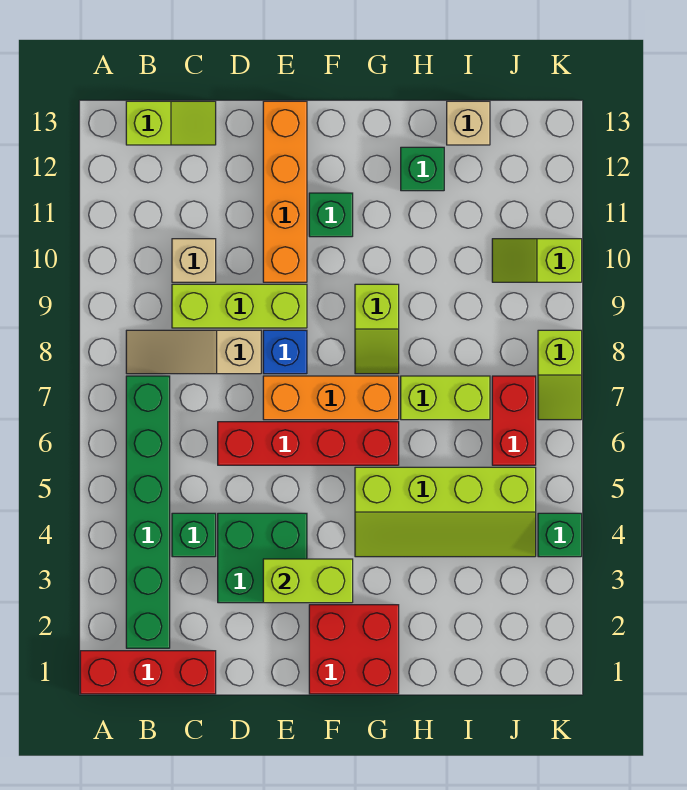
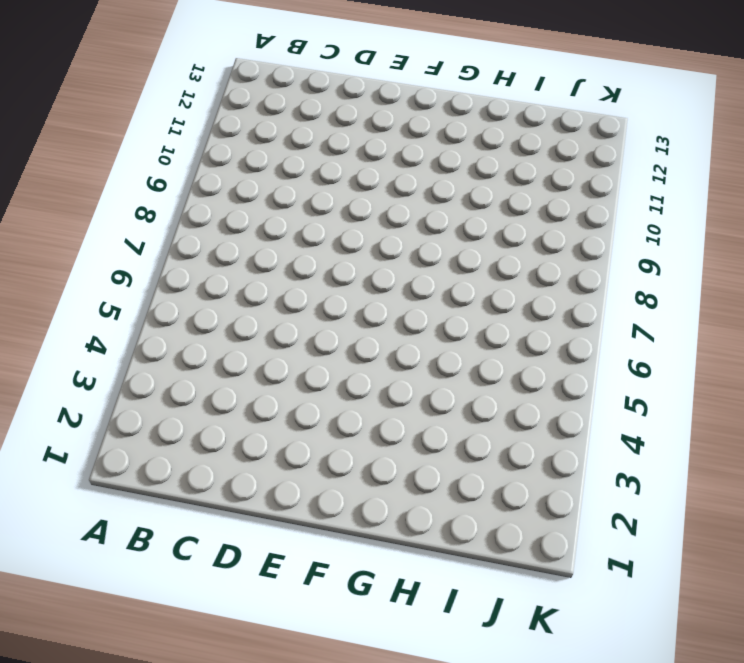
none -> red brick A1:C1 level 1
none -> green brick B2:B7 level 1
none -> tan slope B8:D8 level 1 top D

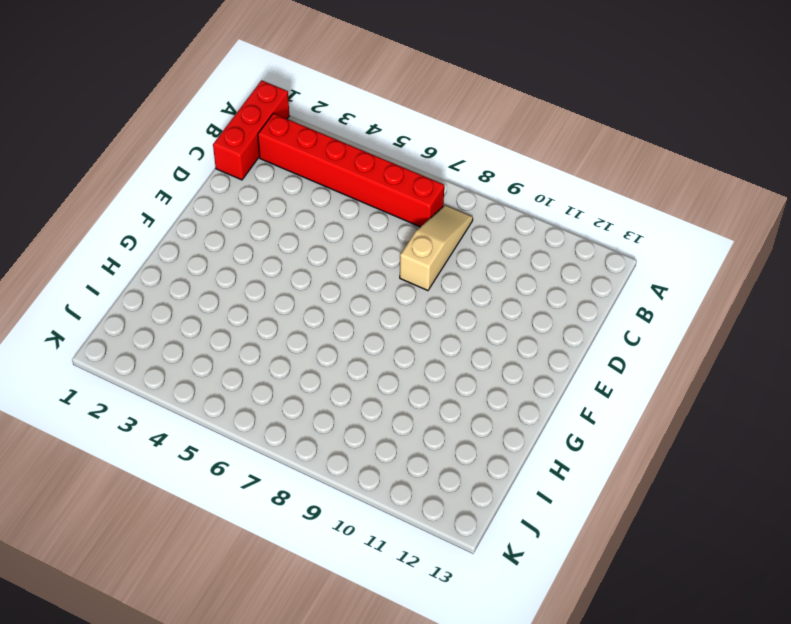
red brick B2:B7 level 1 -> green brick B2:B7 level 1
none -> lime slope B13:C13 level 1 top B
none -> green brick C4 level 1
none -> lime brick C9:E9 level 1

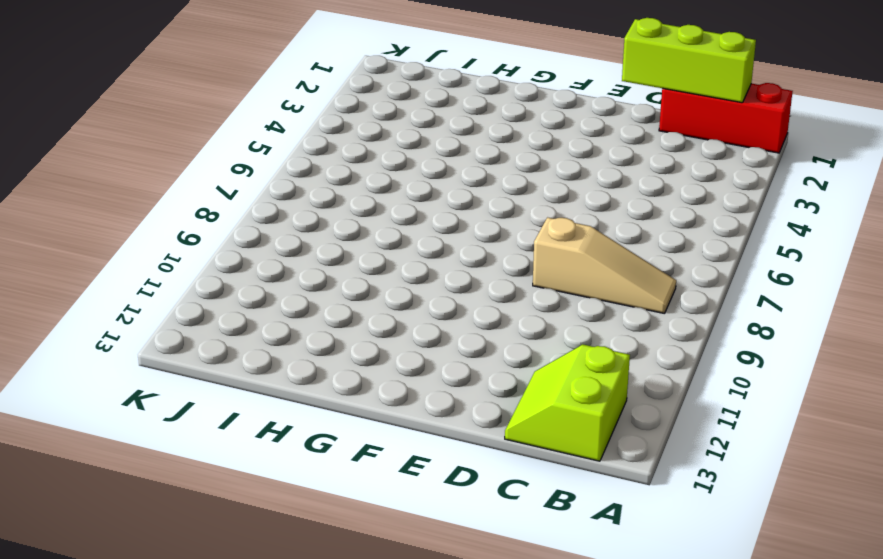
lime brick B1:D1 level 2 -> lime brick C9:E9 level 1
lime slope B12:C13 level 1 top B -> lime slope B13:C13 level 1 top B
none -> green brick B2:B7 level 1
none -> green brick C4 level 1
none -> tan brick C10 level 1

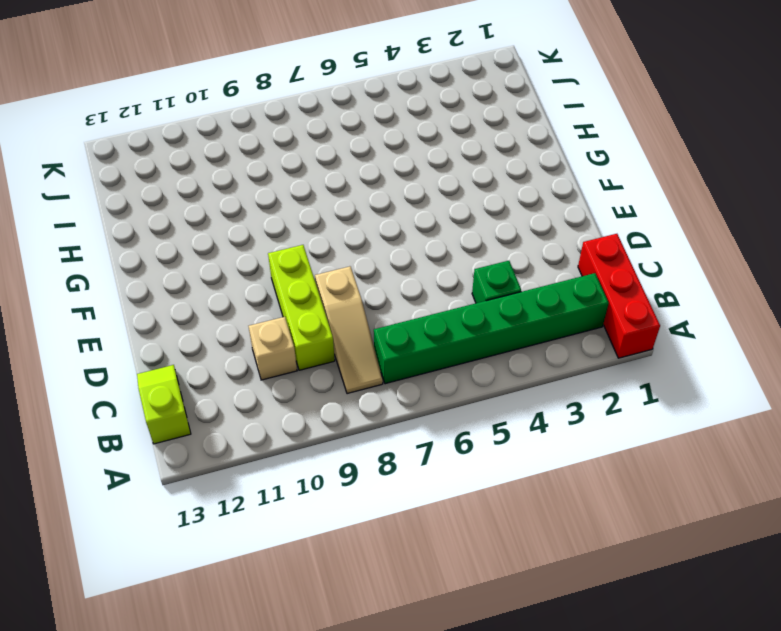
none -> green brick D3:E4 level 1
none -> red brick D6:G6 level 1
none -> orange brick E7:G7 level 1

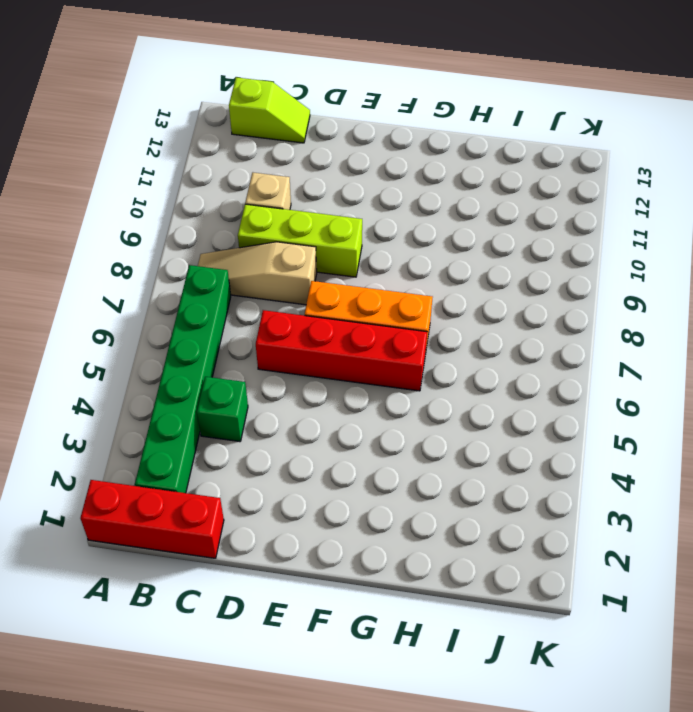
none -> green brick D3:E4 level 1
none -> blue brick E8 level 1
none -> orange brick E10:E13 level 1

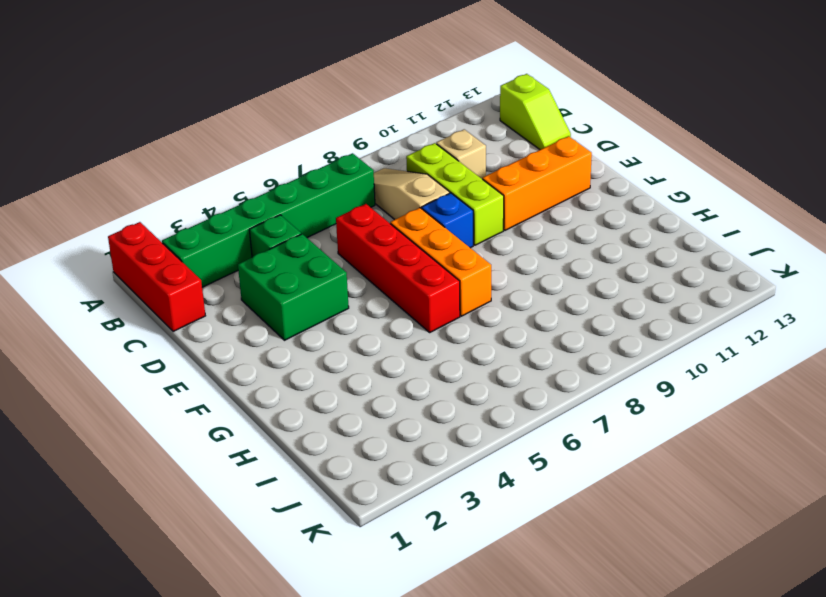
orange brick E10:E12 level 1 -> orange brick E10:E13 level 1
none -> red brick F1:G2 level 1
none -> green brick F11 level 1
none -> lime slope G4:J5 level 1 top 5

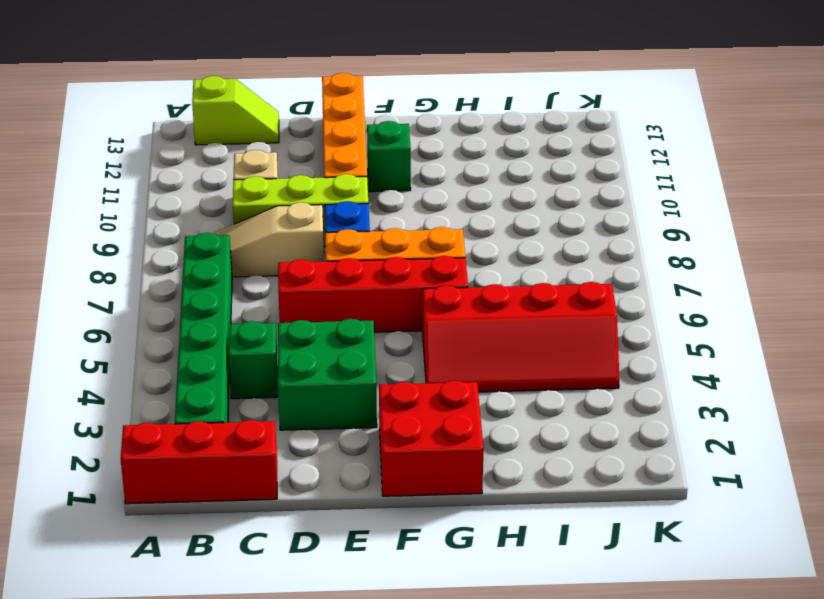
red slope G4:J5 level 1 top 5 -> lime slope G4:J5 level 1 top 5
none -> lime slope G8:G9 level 1 top 9
none -> lime brick H7:I7 level 1
none -> green brick H12 level 1

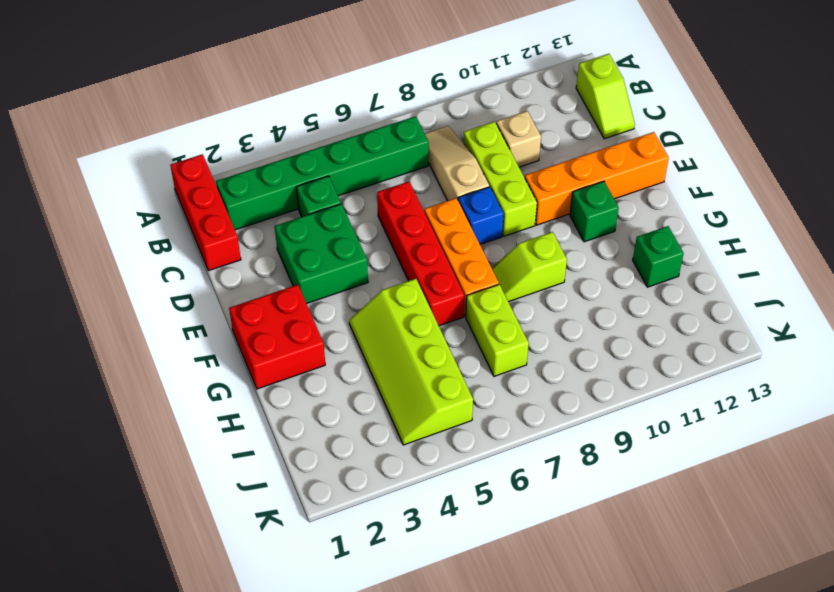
none -> tan brick I13 level 1
none -> red brick J6:J7 level 1
none -> lime slope J10:K10 level 1 top K

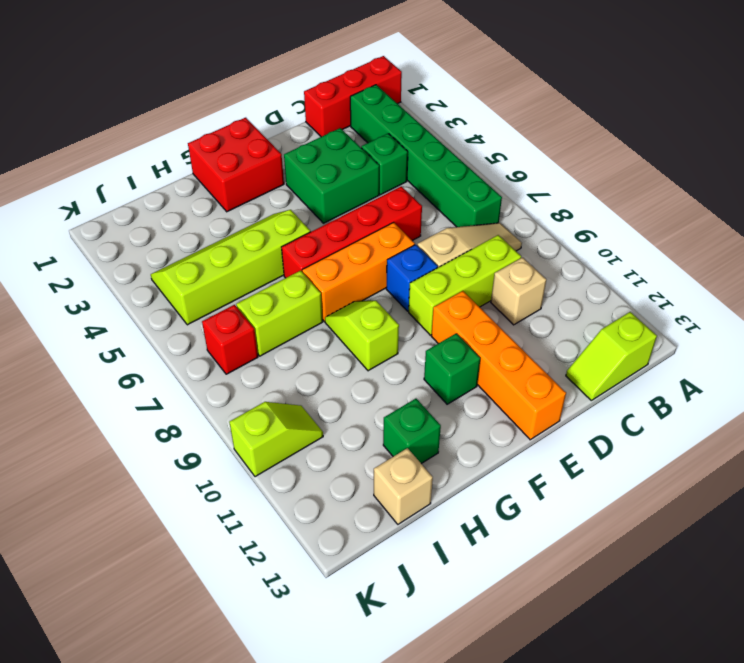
red brick J7 level 1 -> red brick J6:J7 level 1
none -> green brick K4 level 1
none -> lime slope K7:K8 level 1 top 8
none -> lime brick E3:F3 level 2

